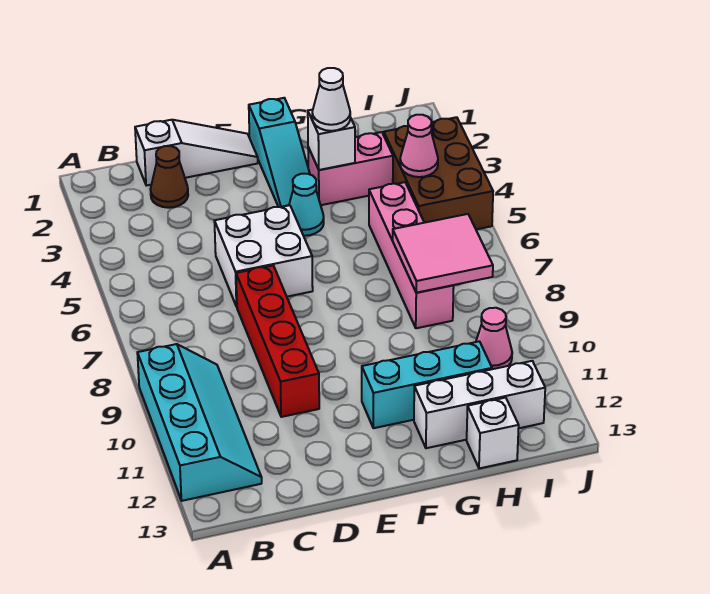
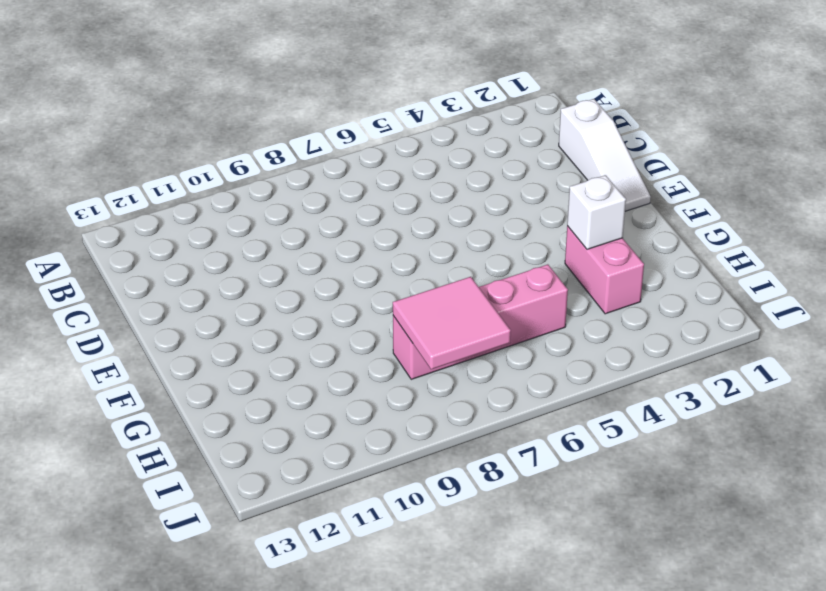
none -> cyan slope A9:B12 level 1 top A
none -> brown cone C2 level 1
none -> white brick D5:E6 level 1

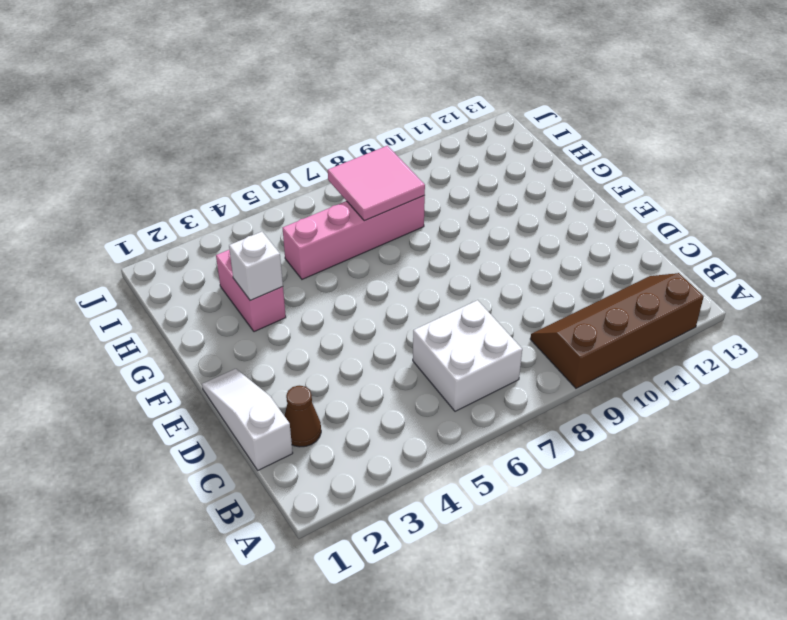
brown slope A9:B12 level 1 top A -> cyan slope A9:B12 level 1 top A
white brick B6:C7 level 1 -> white brick D5:E6 level 1
none -> red brick D7:D10 level 1
none -> cyan slope F1:F3 level 1 top 1
none -> cyan cone F4 level 1

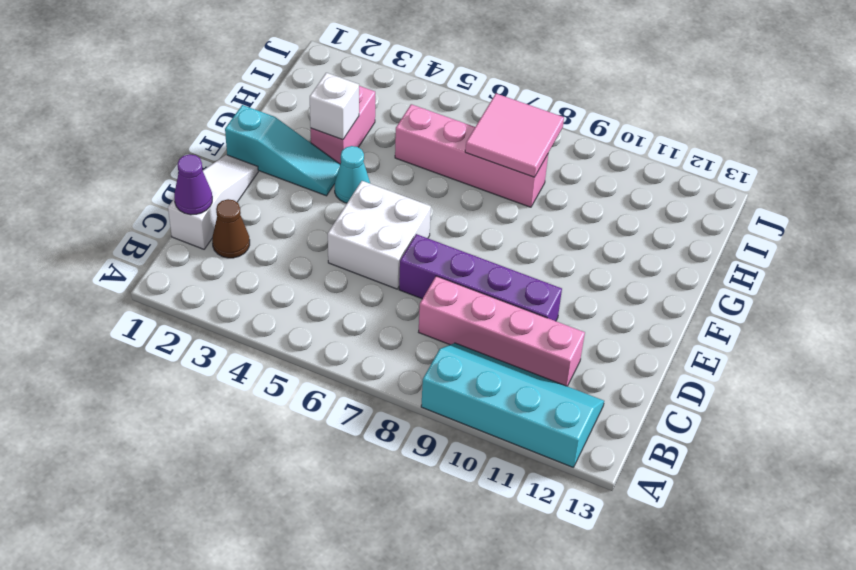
purple cone C1 level 2 -> none
pink brick C8:C11 level 1 -> none
purple brick D7:D10 level 1 -> red brick D7:D10 level 1
none -> cyan brick F11:H11 level 1
none -> white brick G12:I12 level 1
none -> white brick H13 level 1

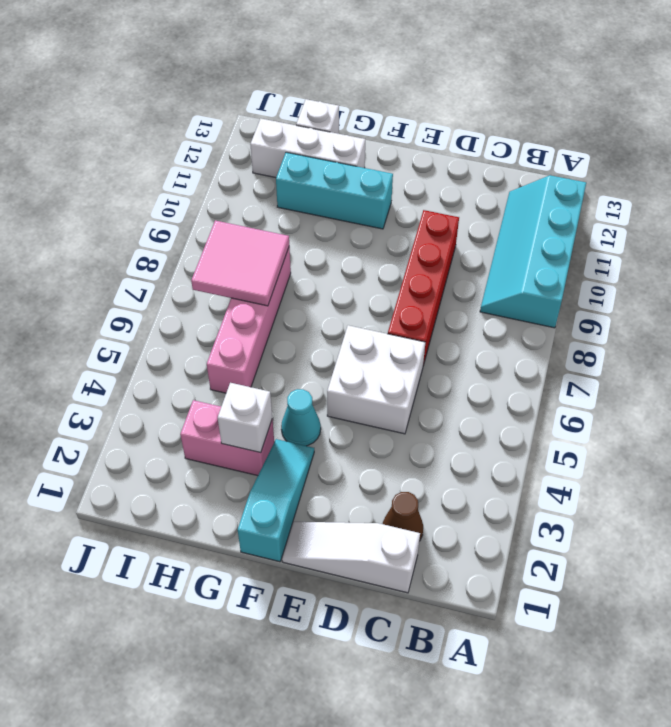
none -> brown brick I3:J5 level 1
none -> pink cone I10 level 1
none -> pink cone I4 level 2

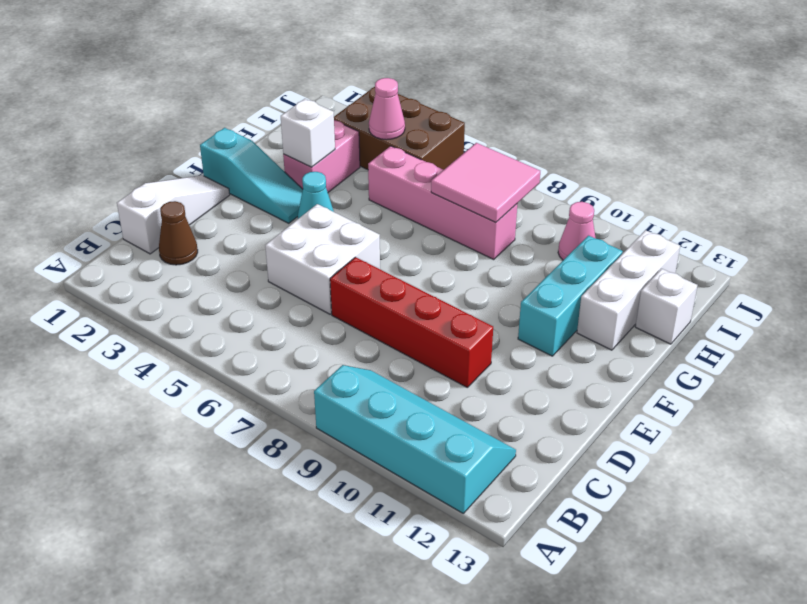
none -> white cone G3 level 3

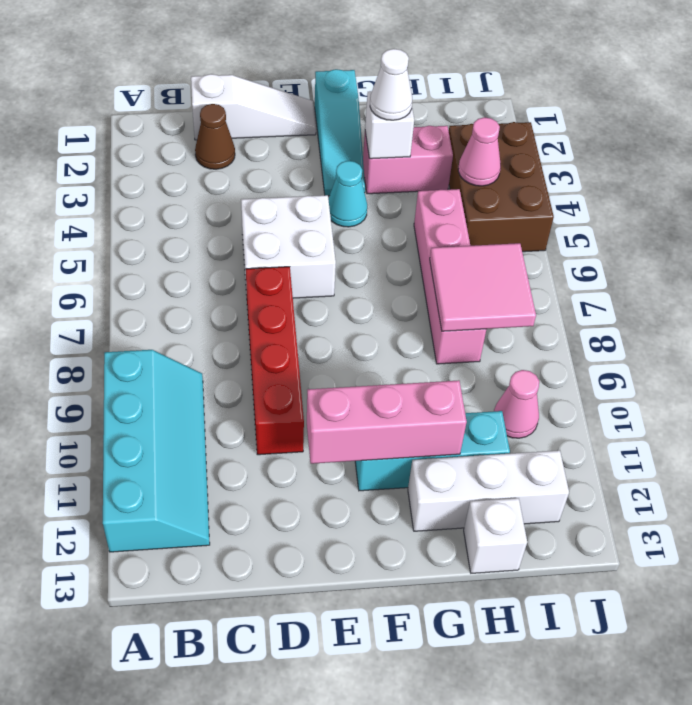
pink brick E11:G11 level 2 -> none

